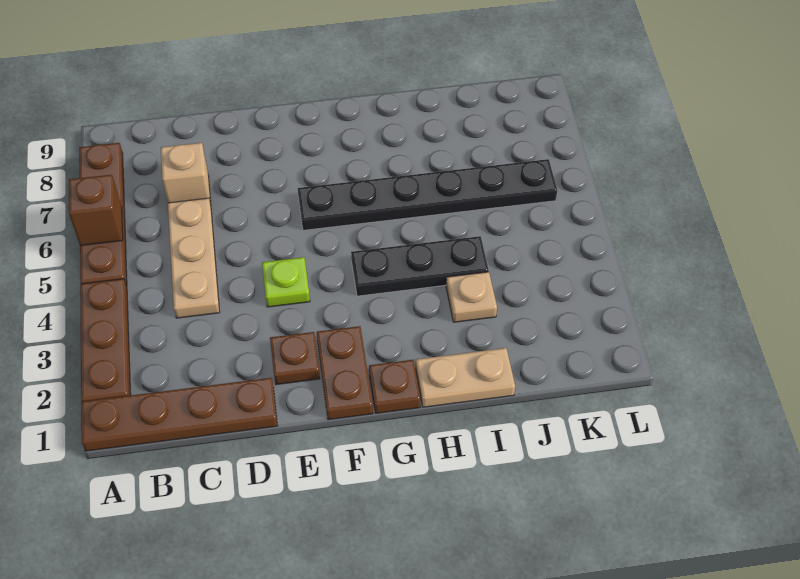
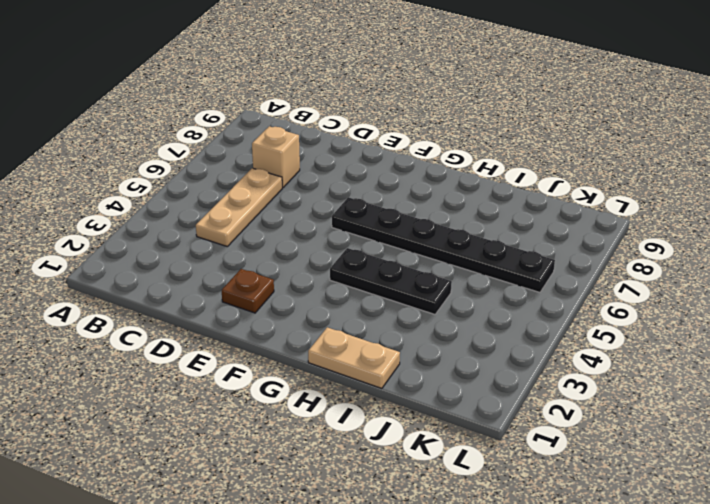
none -> brown plate A1:D1 level 1
none -> brown plate A2:A4 level 1
none -> brown plate A5:A8 level 1

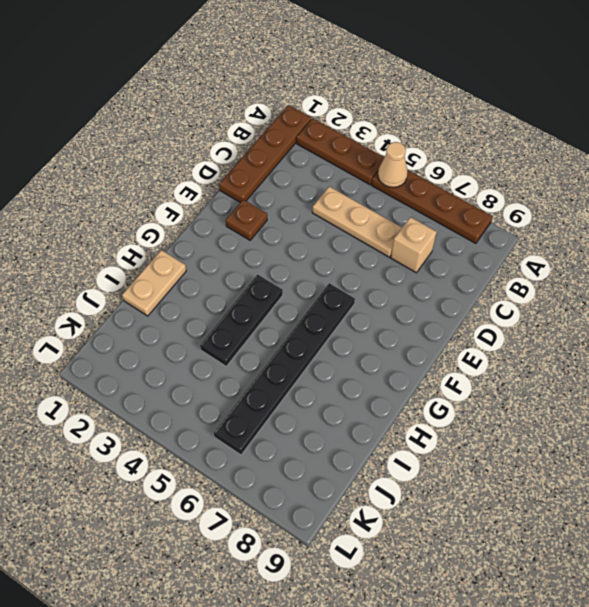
tan cone A5 level 2 -> none
none -> lime plate E4 level 1
none -> brown plate F1:F2 level 1
none -> brown plate G1 level 1

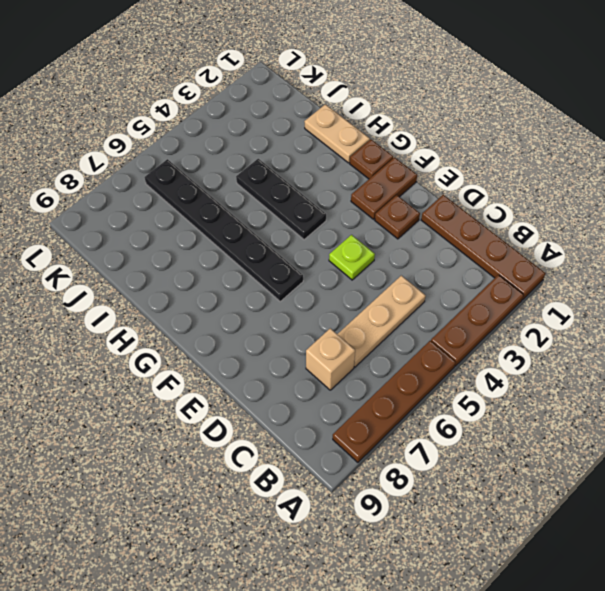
none -> tan plate I3 level 1
none -> brown brick A6 level 2

